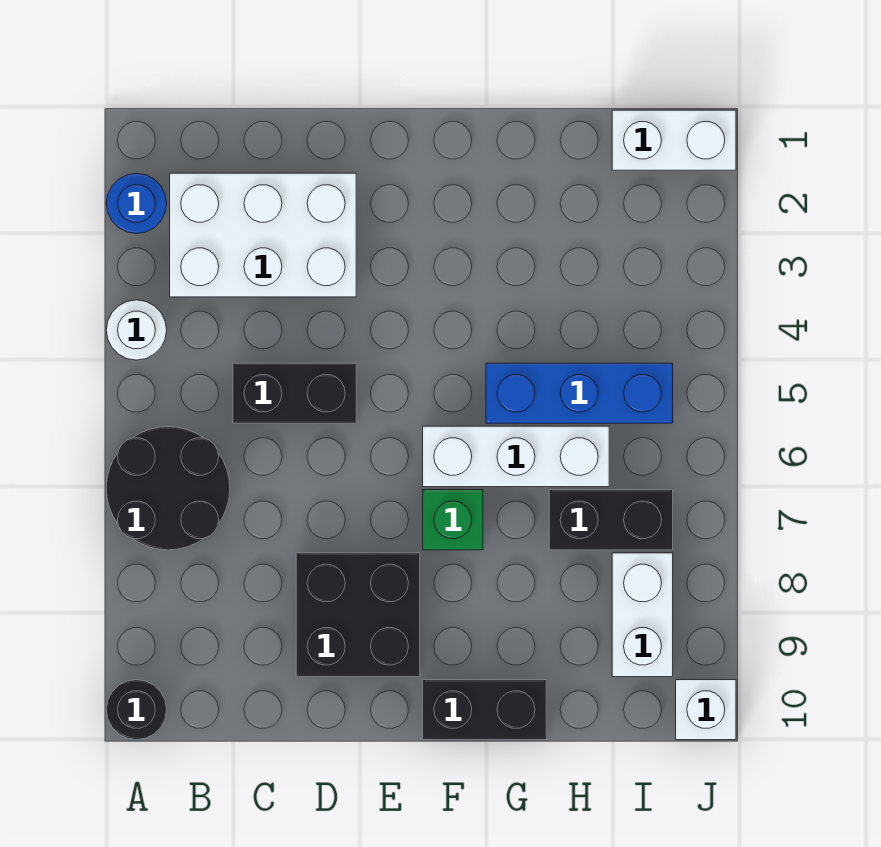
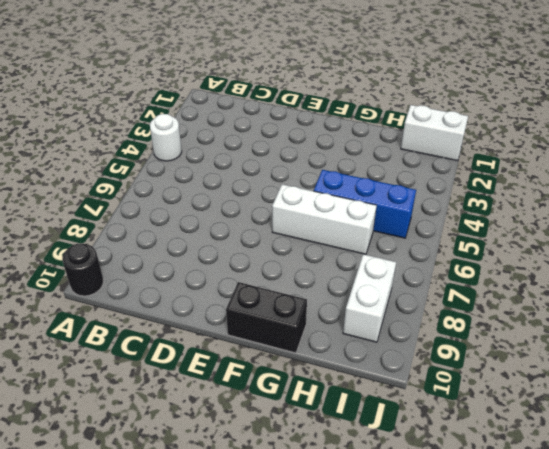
none -> blue round brick A2 level 1
none -> black round brick A6:B7 level 1
none -> white brick B2:D3 level 1

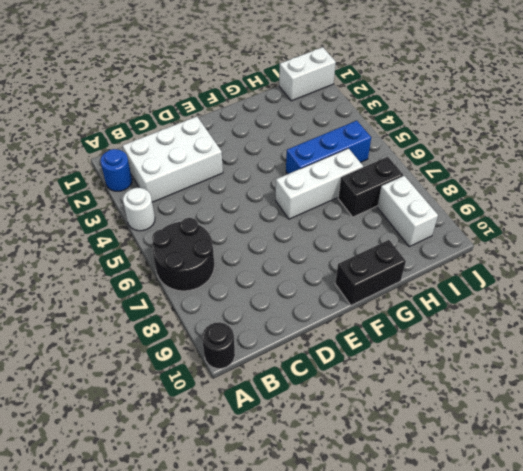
none -> black brick C5:D5 level 1
none -> black brick D8:E9 level 1
none -> green brick F7 level 1

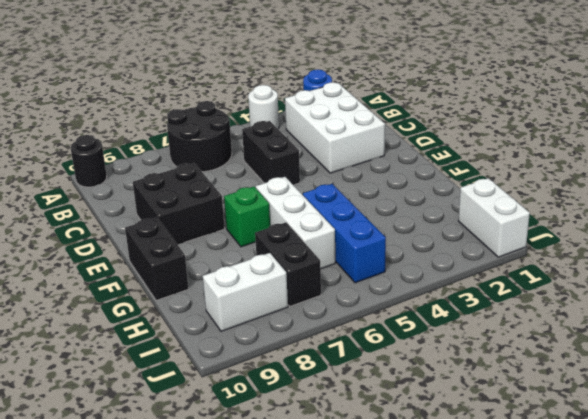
none -> white brick J10 level 1

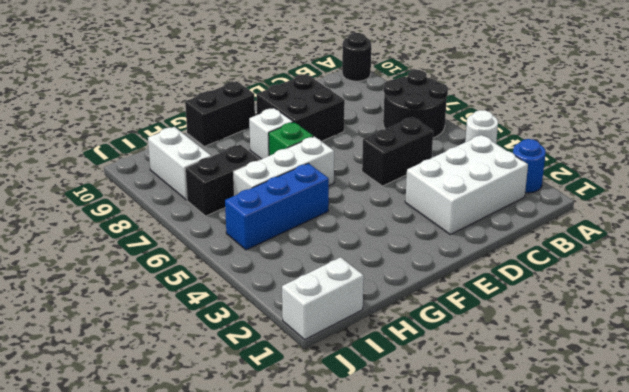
white brick F8 level 1 -> white brick J10 level 1

